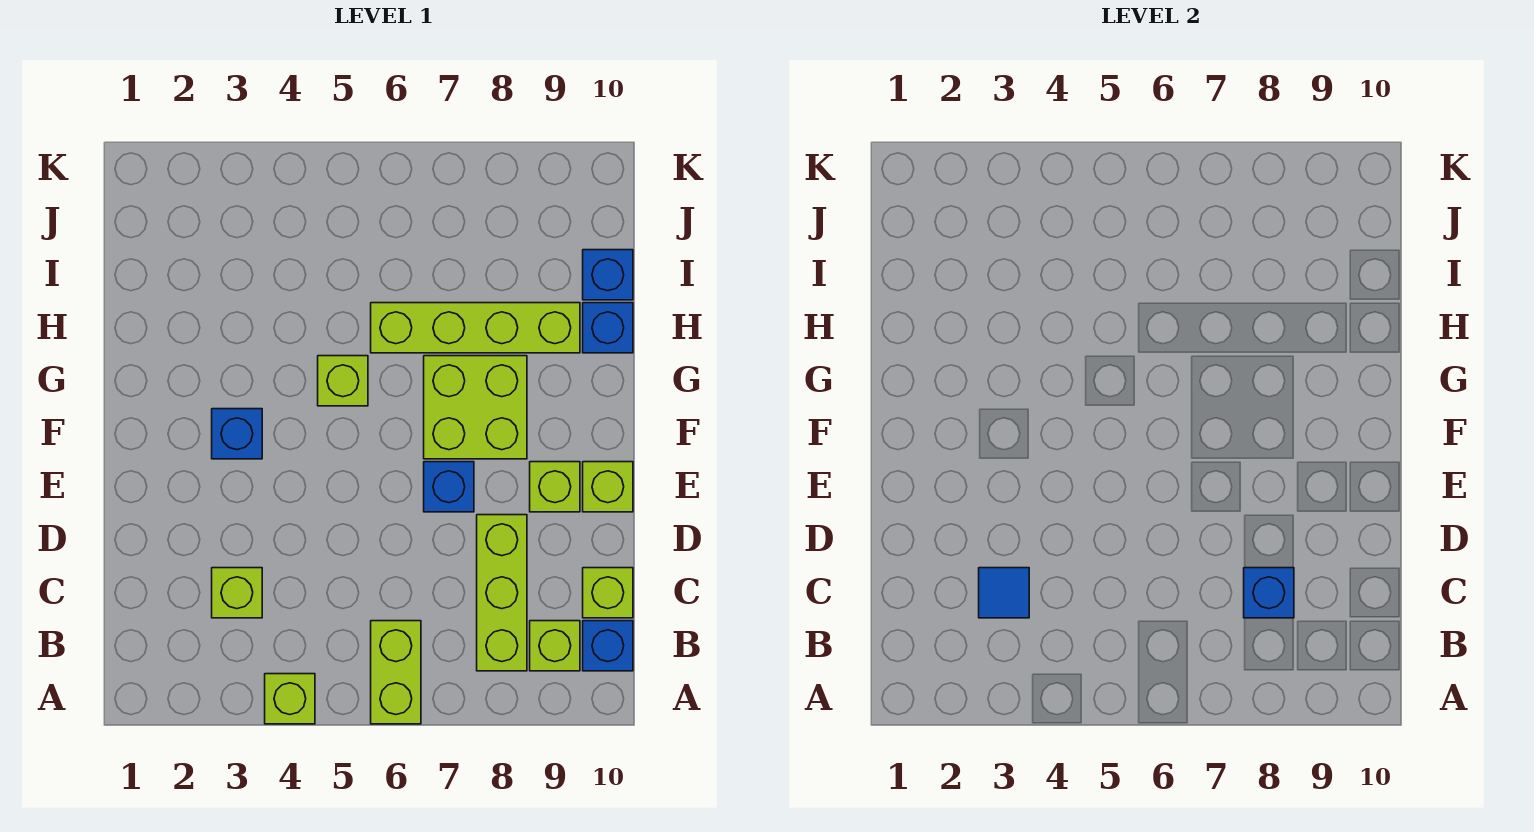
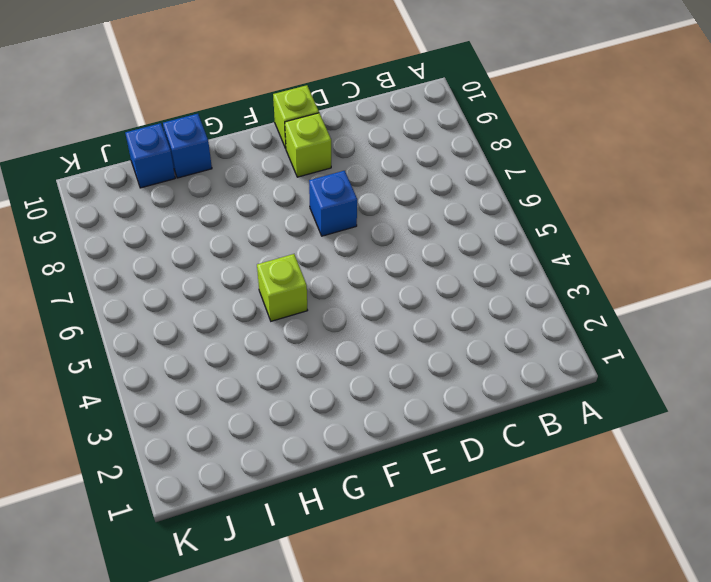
none -> lime brick A4 level 1
none -> lime brick A6:B6 level 1
none -> lime brick B8:D8 level 1

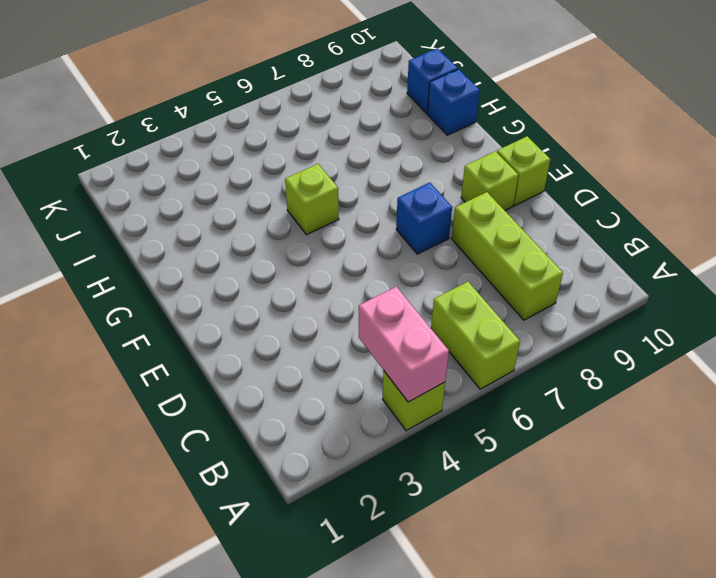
pink brick A4:B4 level 2 -> none
none -> lime brick B9 level 1
none -> blue brick B10 level 1
none -> lime brick C3 level 1

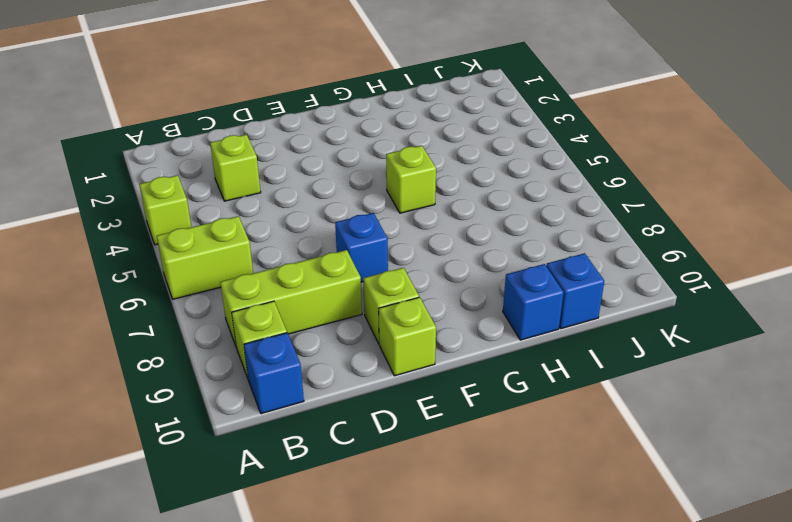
none -> lime brick C10 level 1
none -> blue brick F3 level 1
none -> lime brick F7:G8 level 1

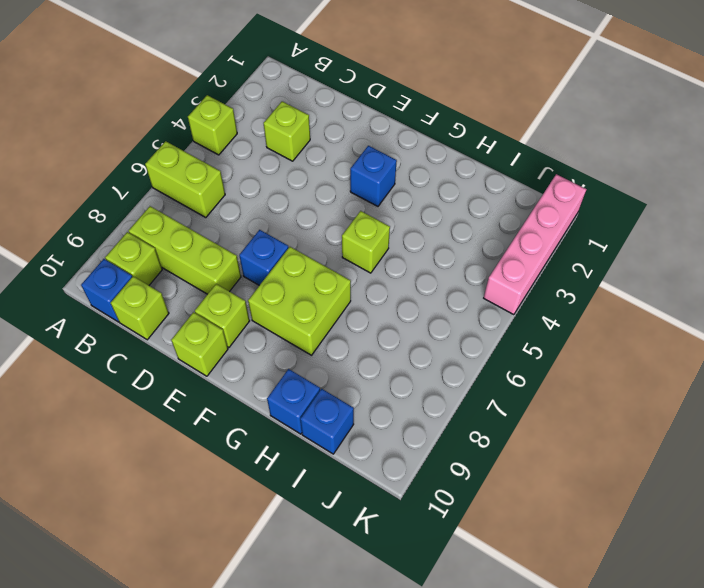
pink brick K1:K4 level 1 -> none
none -> lime brick H6:H9 level 1
none -> blue tile C3 level 2
none -> blue brick C8 level 2

